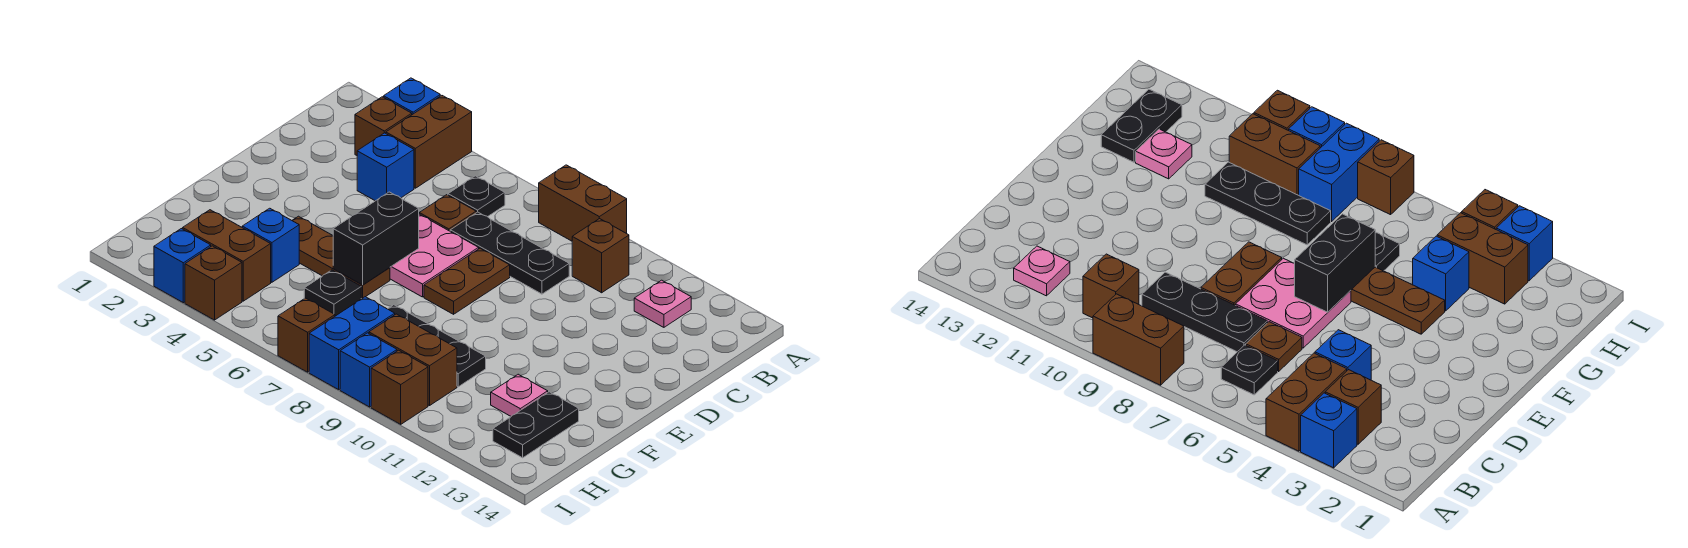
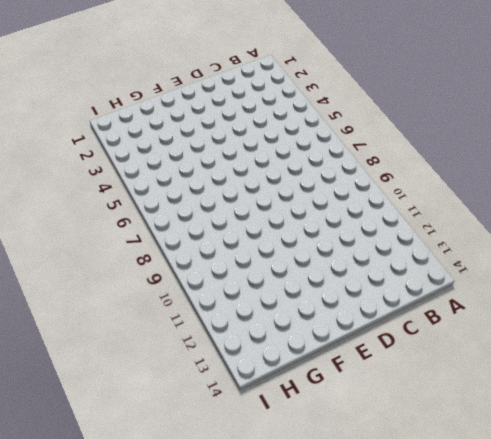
none -> blue brick A3 level 1
none -> brown brick A4:B4 level 1
none -> brown brick A8:A9 level 1

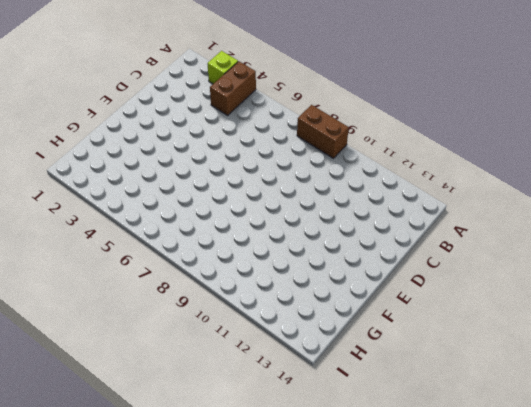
lime brick A3 level 1 -> blue brick A3 level 1
none -> brown brick B3 level 1
none -> black plate B6 level 1
none -> brown brick B10 level 1

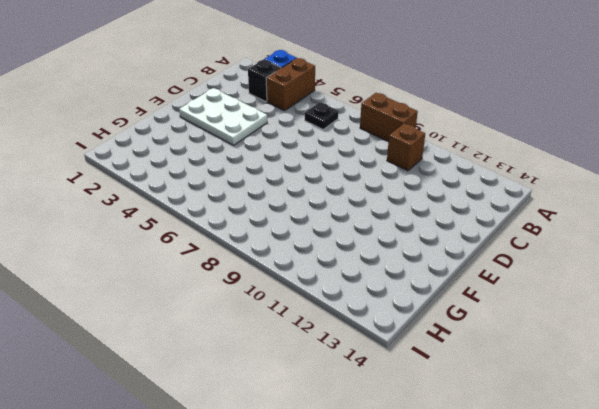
black brick B3 level 1 -> brown brick B3 level 1
white plate D2:E4 level 1 -> none
none -> pink plate B12 level 1
none -> blue brick C4 level 1
none -> brown plate C6 level 1

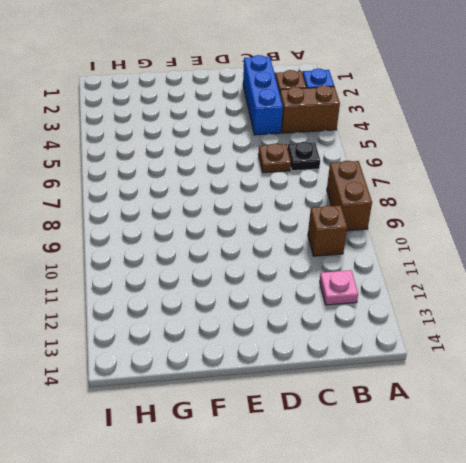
blue brick C2:C4 level 1 -> blue brick C4 level 1
none -> black plate C7:C9 level 1
none -> pink plate D6:E7 level 1
none -> brown plate D8:E8 level 1

